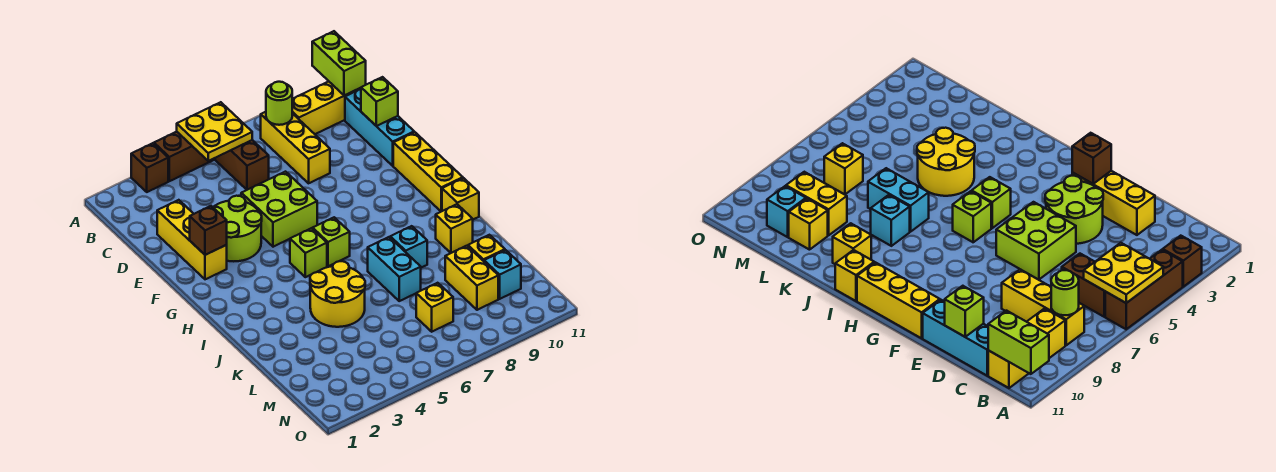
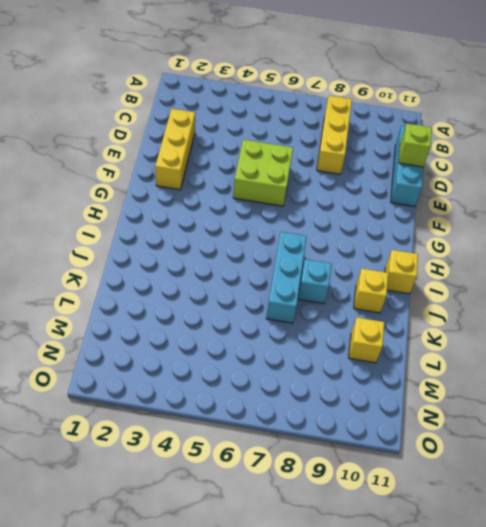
cyan brick I7:K7 level 1 -> cyan brick J7:K7 level 1
none -> brown brick A3 level 1
none -> brown brick A4:A6 level 1
none -> brown brick B6:C6 level 1

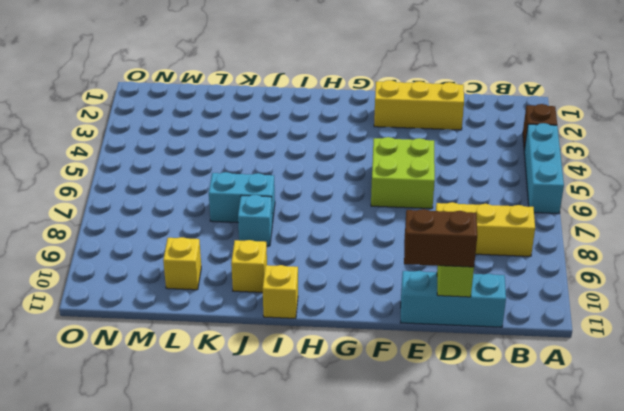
cyan brick A4:A6 level 1 -> brown brick A4:A6 level 1
brown brick D11:E11 level 3 -> brown brick B6:C6 level 1
none -> yellow brick B9:B11 level 1
none -> lime round brick E3:F4 level 1
none -> yellow brick F11:H11 level 1

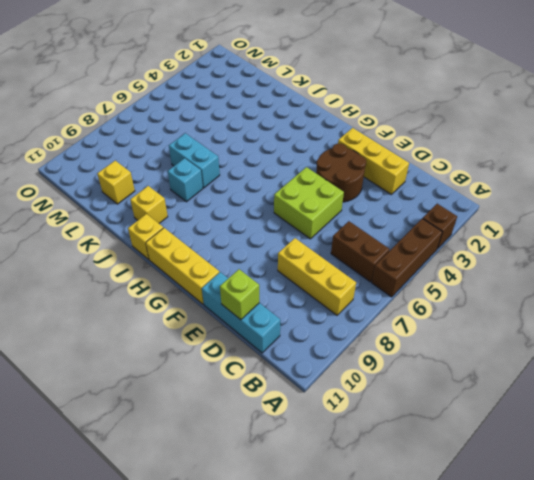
brown round brick E3:F4 level 1 -> lime round brick E3:F4 level 1
none -> yellow brick B9:B11 level 1
none -> lime brick H5 level 1
none -> lime brick H6 level 1

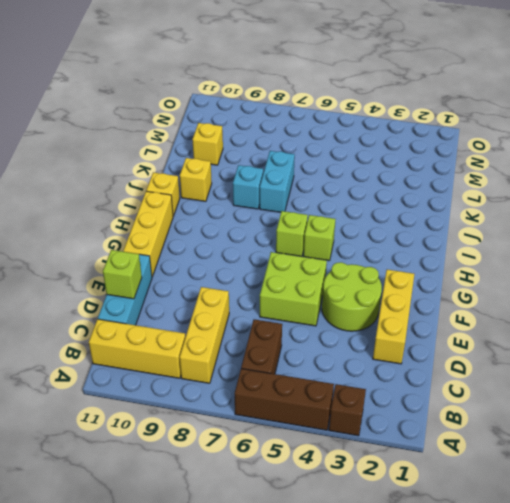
none -> yellow round brick J4:K5 level 1
none -> yellow brick L9:M9 level 1
none -> yellow brick M7 level 1

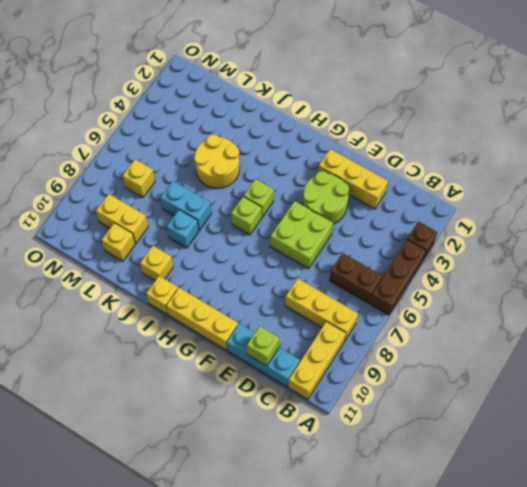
none -> cyan brick M10 level 1
none -> yellow plate A5:B6 level 2
none -> lime brick A11:B11 level 2

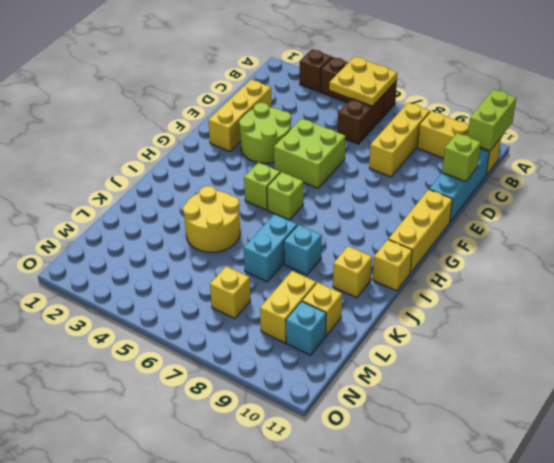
none -> lime round brick B8 level 2
none -> brown brick F2 level 2

